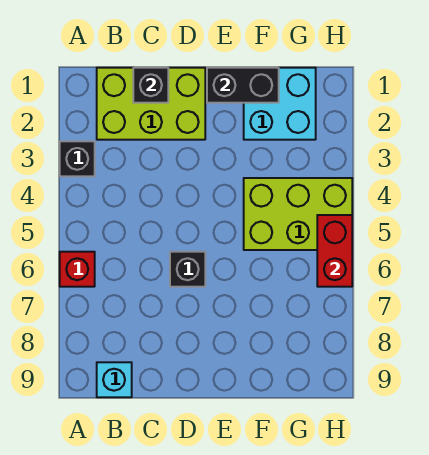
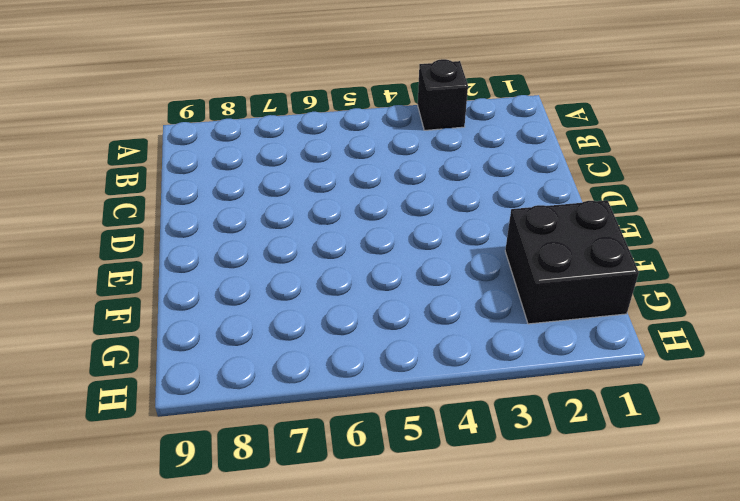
black brick F1:G2 level 1 -> cyan brick F1:G2 level 1
none -> red brick A6 level 1
none -> lime brick B1:D2 level 1

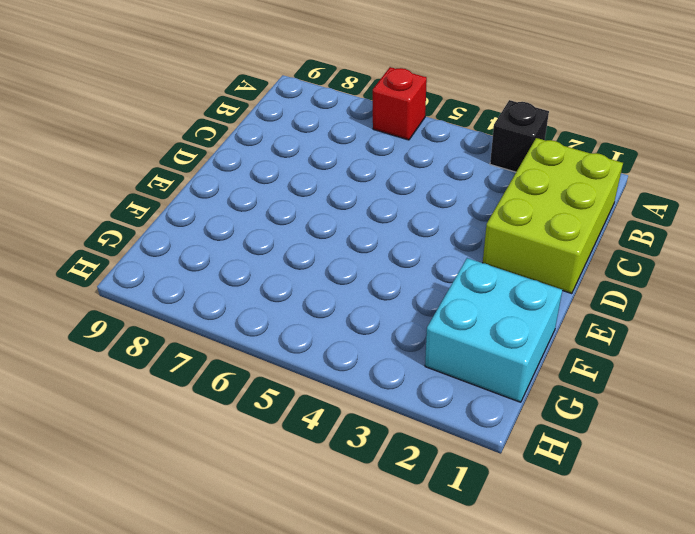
none -> cyan brick B9 level 1
none -> black brick D6 level 1

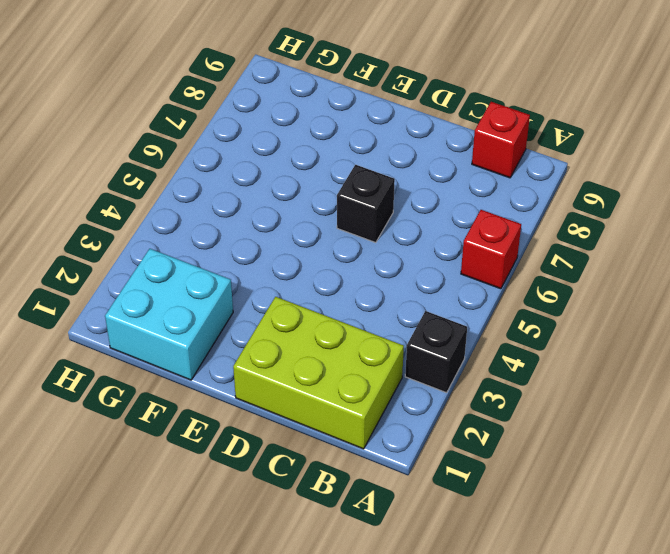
red brick B9 level 1 -> cyan brick B9 level 1
none -> lime brick F4:H5 level 1
none -> black brick C1 level 2

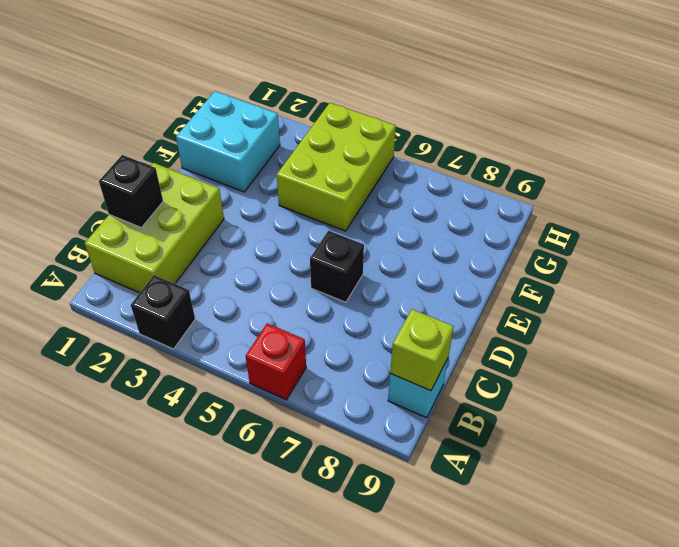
lime brick B9 level 2 -> none
none -> black brick E1:F1 level 2
none -> red brick H5:H6 level 2

